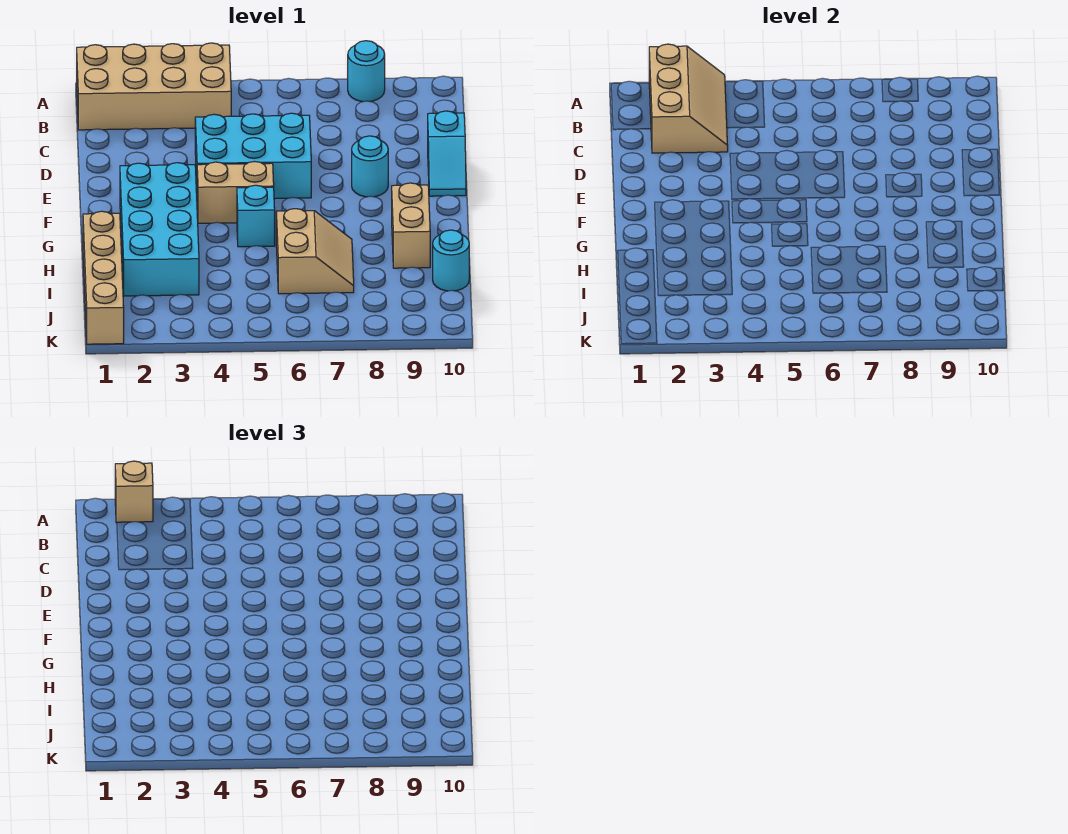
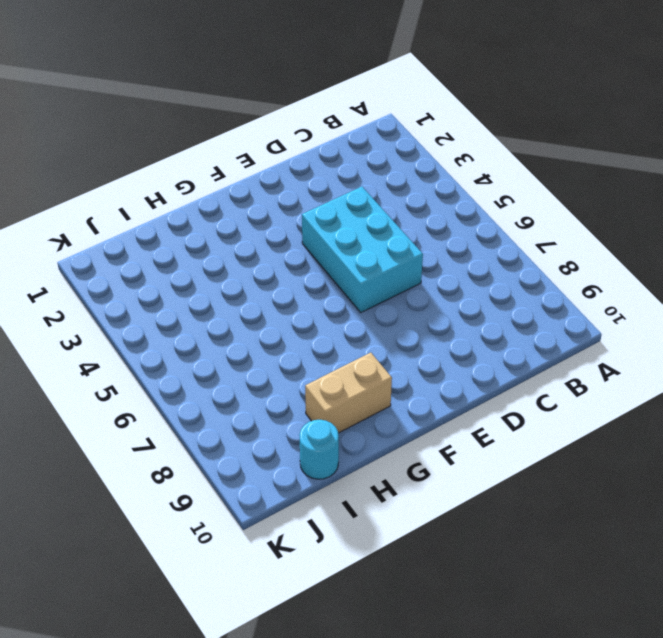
none -> tan brick A1:B4 level 1
none -> cyan round brick A8 level 1
none -> cyan slope D10:E10 level 1 top D

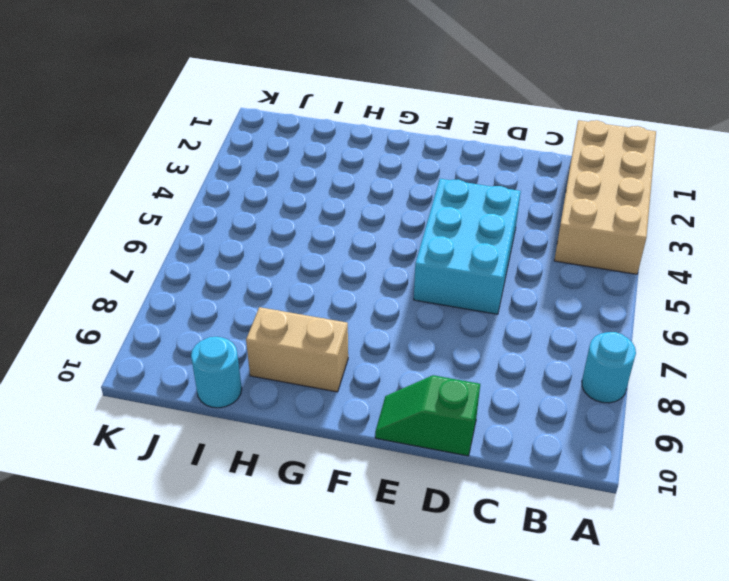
green slope D10:E10 level 1 top D -> cyan slope D10:E10 level 1 top D
none -> cyan round brick E8 level 1
none -> cyan brick F2:I3 level 1
none -> tan brick F4:F5 level 1

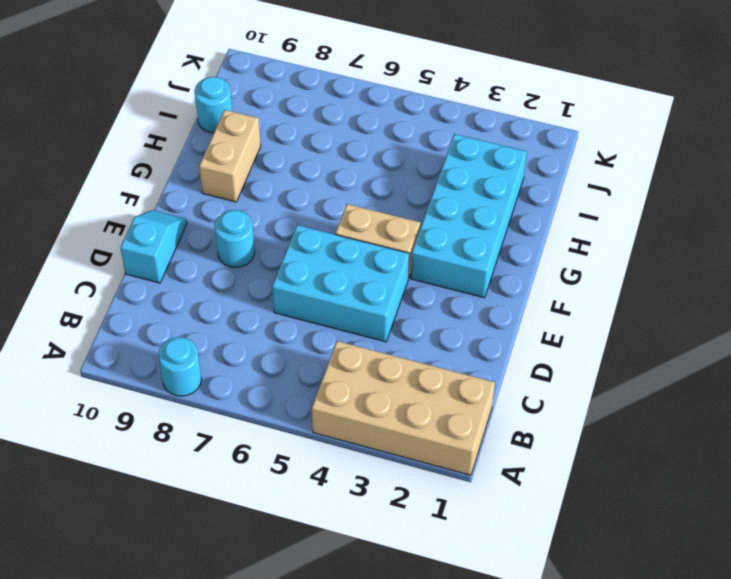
none -> cyan brick G5 level 1
none -> tan brick H1:K1 level 1
none -> tan slope H6:I7 level 1 top 6

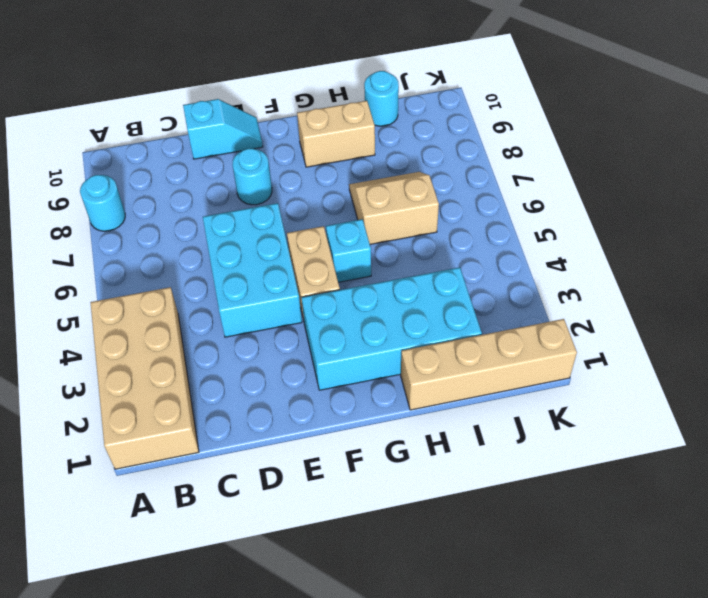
none -> tan slope A2:C3 level 2 top 2
none -> tan brick A2 level 3

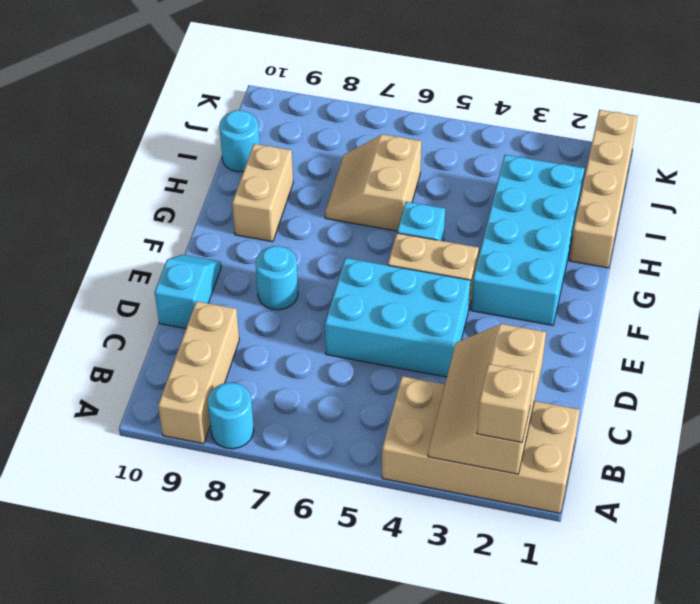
tan brick A9:C9 level 1 -> none

